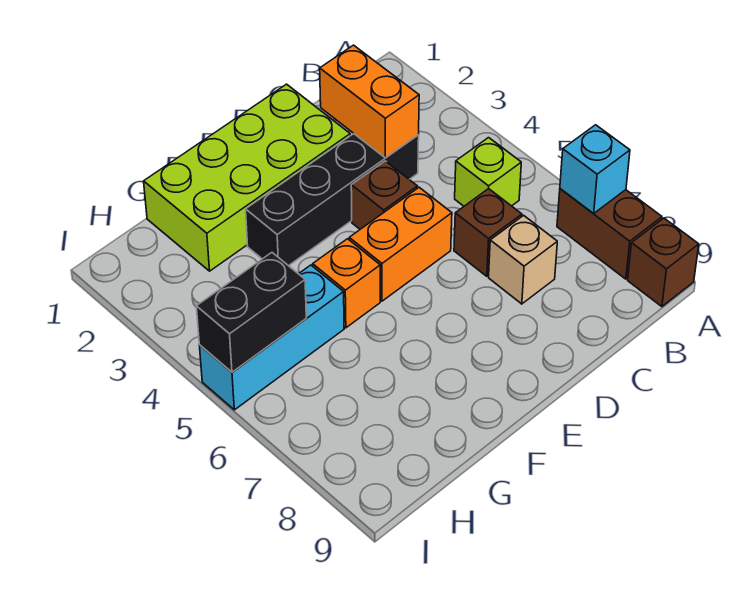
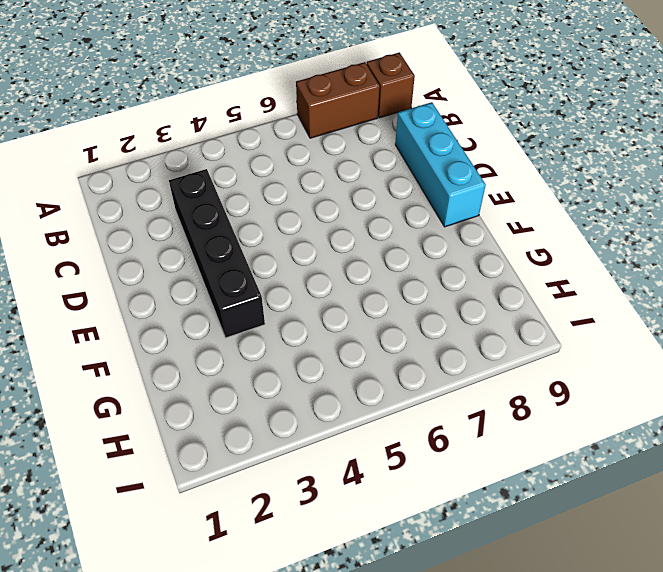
cyan brick C9:E9 level 1 -> cyan brick G5:I5 level 1
none -> lime brick B5 level 1
none -> brown brick C6 level 1
none -> tan brick C7 level 1

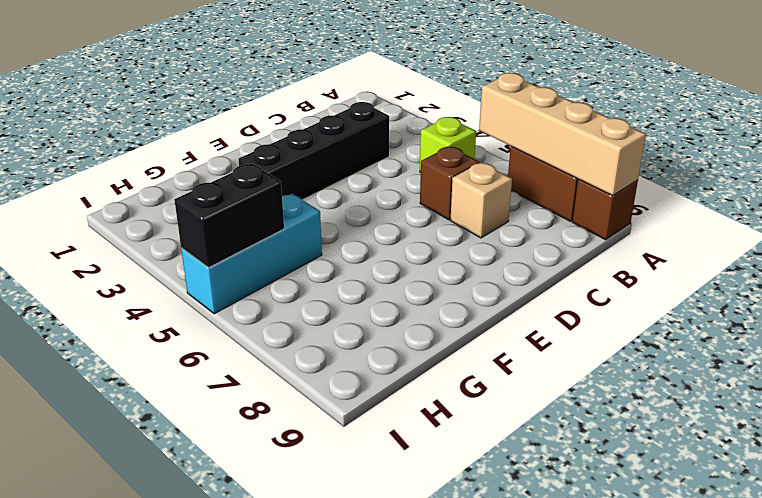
tan brick A6:A9 level 2 -> cyan brick A7 level 2
none -> lime brick D1:G2 level 1
none -> brown brick D4 level 1
none -> orange brick D5:E5 level 1

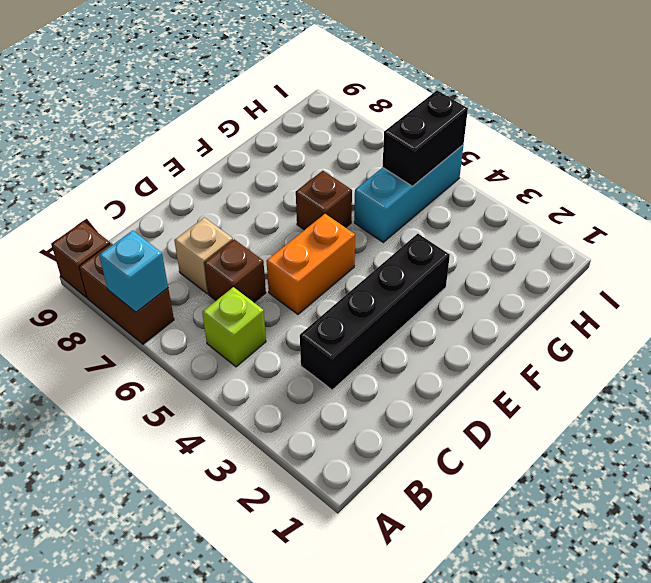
brown brick F6 level 1 -> brown brick D4 level 1
none -> lime brick D1:G2 level 1
none -> orange brick F5 level 1
none -> orange brick C2:C3 level 2

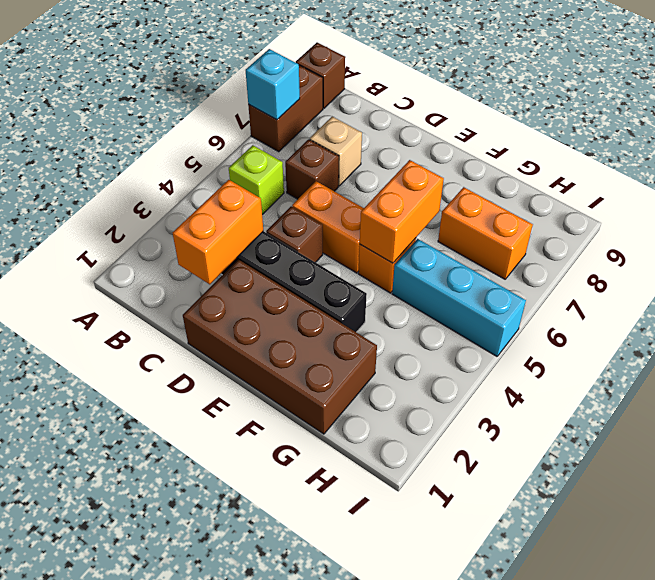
brown brick D1:G2 level 1 -> lime brick D1:G2 level 1
orange brick F5:F6 level 2 -> none
orange brick G7:H7 level 1 -> none
none -> black brick H5:I5 level 2

